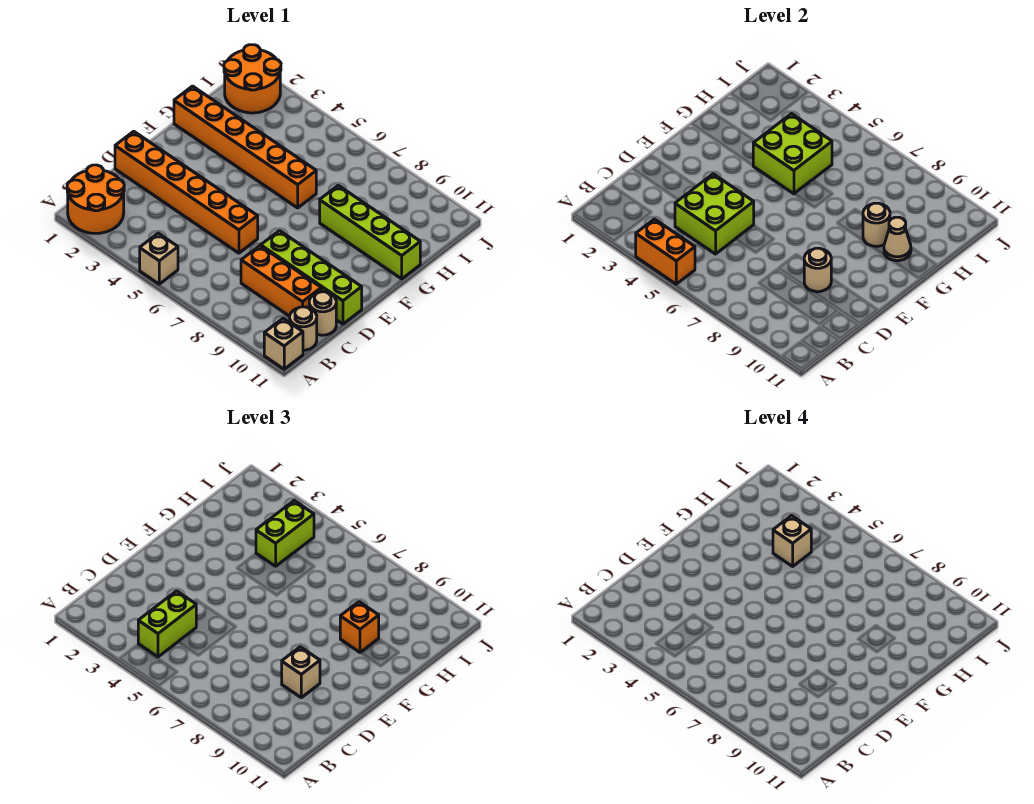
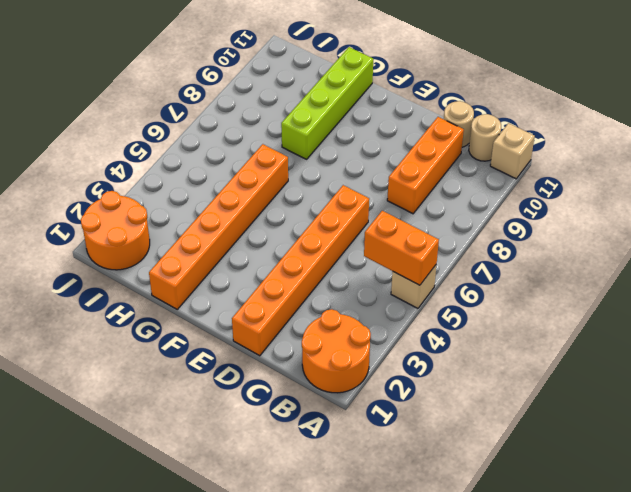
orange brick A5:B5 level 2 -> orange brick A4:A5 level 2
none -> lime brick D8:D11 level 1
none -> lime brick C4:D5 level 2
none -> tan round brick D9 level 2

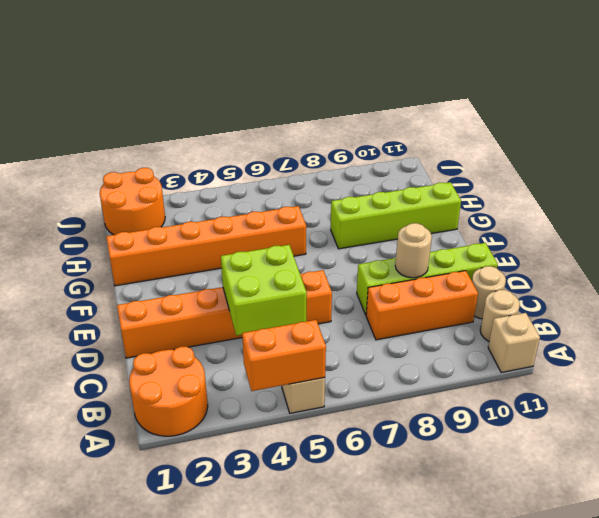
none -> lime brick G4:H5 level 2
none -> tan round brick G9 level 2
none -> tan cone G10 level 2

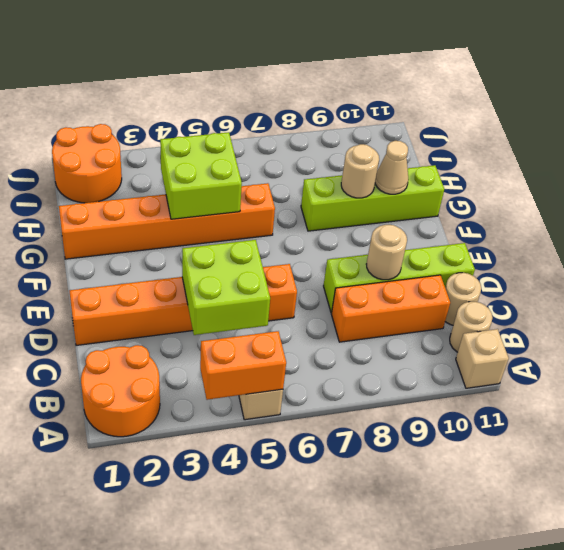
none -> lime brick B4:C4 level 3
none -> tan brick D9 level 3
none -> orange brick G9 level 3

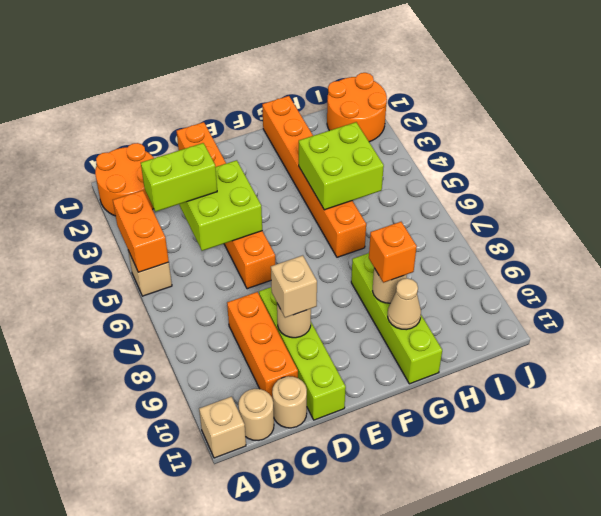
none -> lime brick H4:I4 level 3
none -> tan brick H4 level 4

